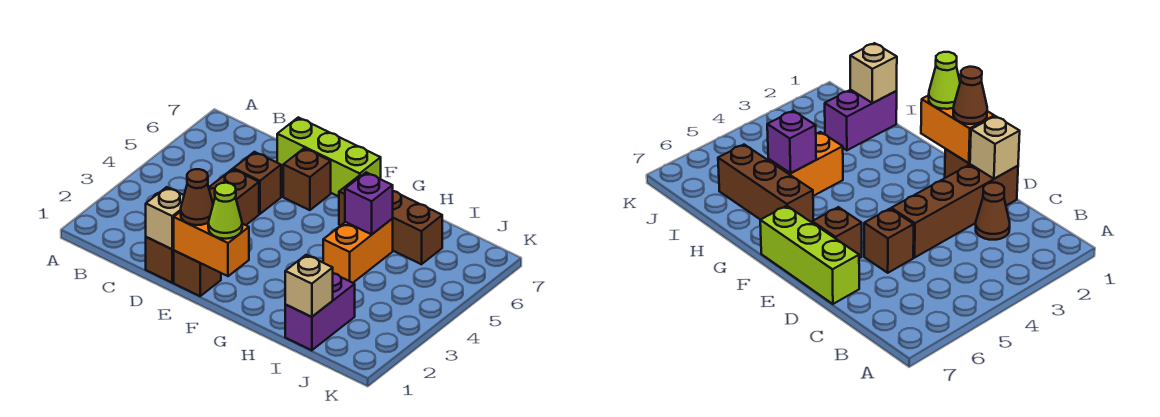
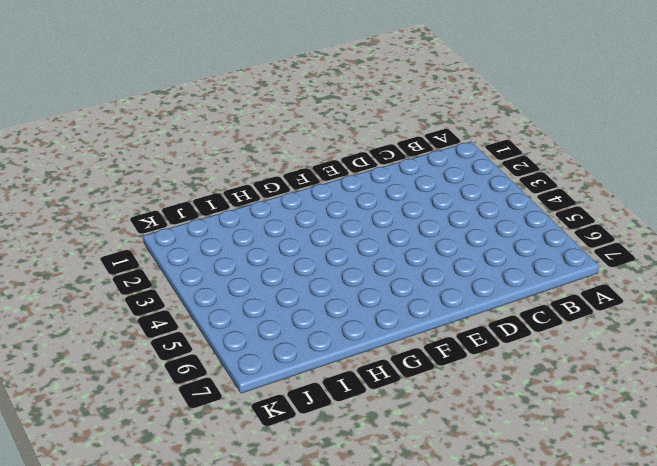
none -> brown cone C2 level 1
none -> brown brick D1:D4 level 1
none -> brown brick D5 level 1

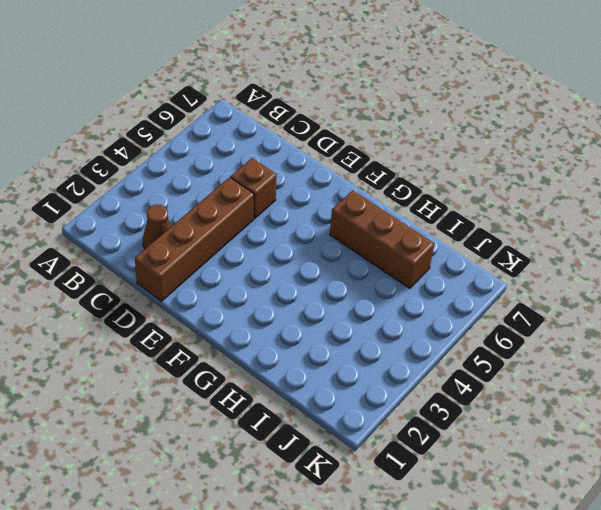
none -> lime brick D7:F7 level 1
none -> brown brick E1 level 1
none -> brown brick E6 level 1

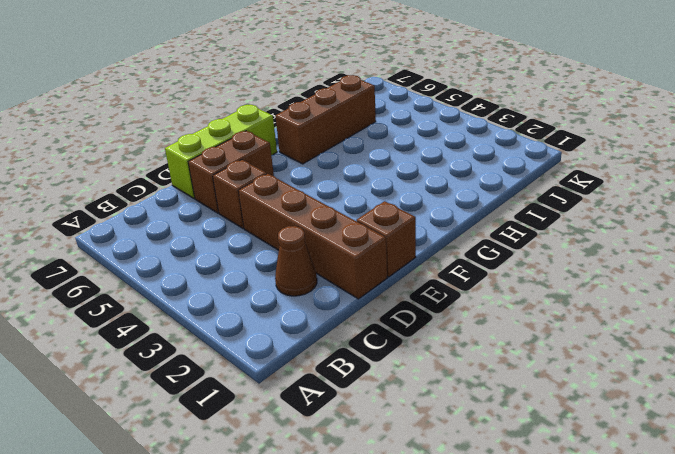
brown brick D6:E6 level 1 -> brown brick E6 level 1
none -> orange brick H4:H5 level 1
none -> purple brick I1:I2 level 1
none -> tan brick D1 level 2

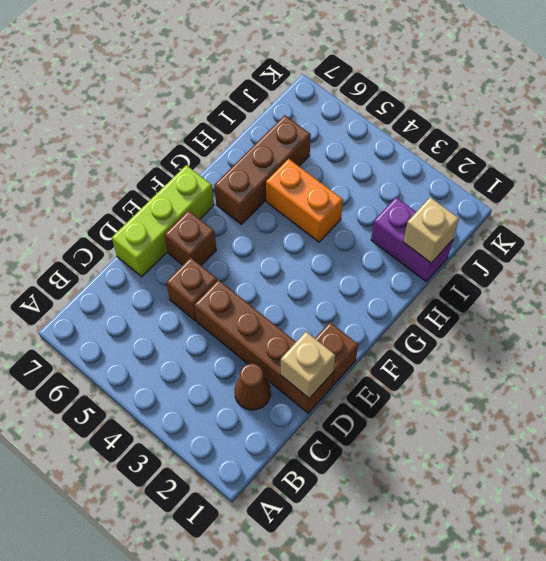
none -> orange brick E1:F1 level 2
none -> purple brick H5 level 2
none -> brown cone E1 level 3

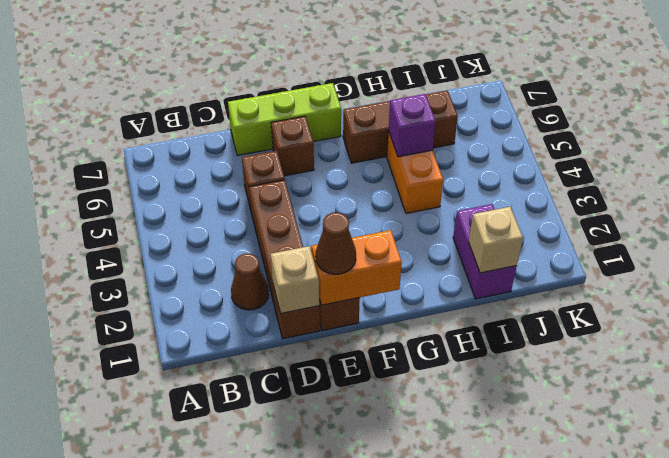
none -> lime cone F1 level 3

